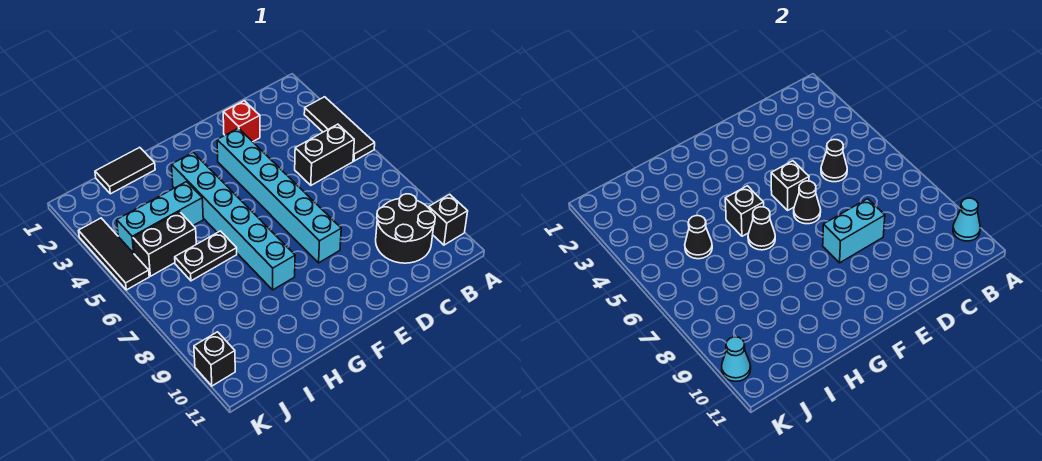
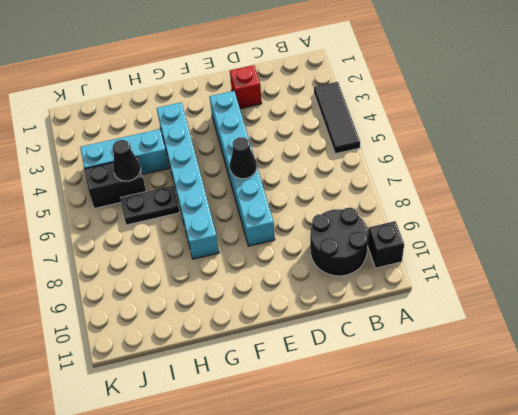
none -> black brick B5:C5 level 1
none -> black tile H1:I1 level 1
none -> black tile K3:K5 level 1

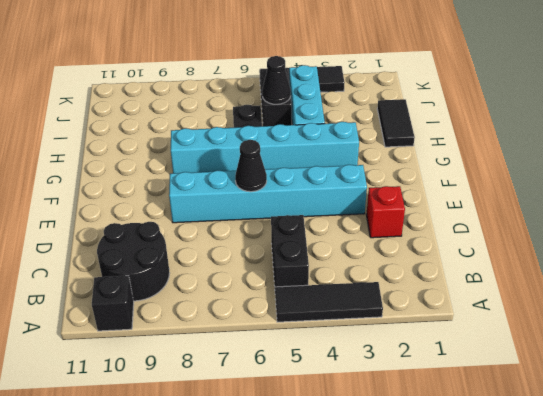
none -> black brick K10 level 1
none -> cyan cone A10 level 2
none -> black cone C5 level 2

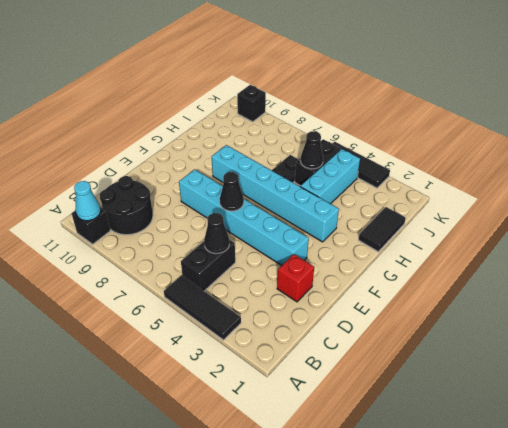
none -> cyan brick D8:E8 level 2
none -> black brick E5 level 2
none -> black brick G5 level 2

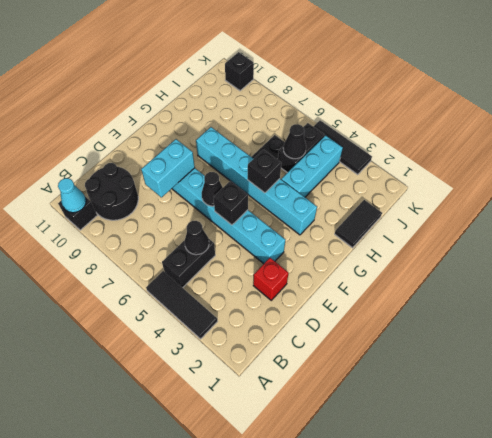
none -> black cone G6 level 2
none -> cyan cone K10 level 2

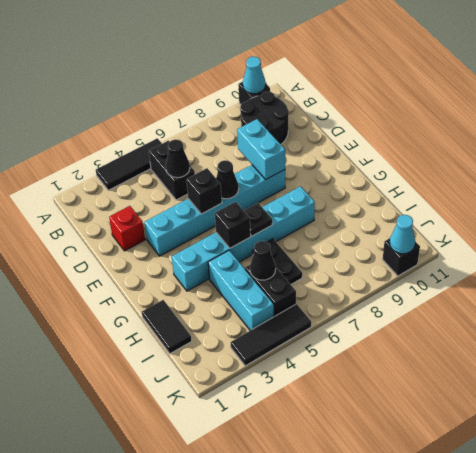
black plate G6 level 2 -> black cone G6 level 2

